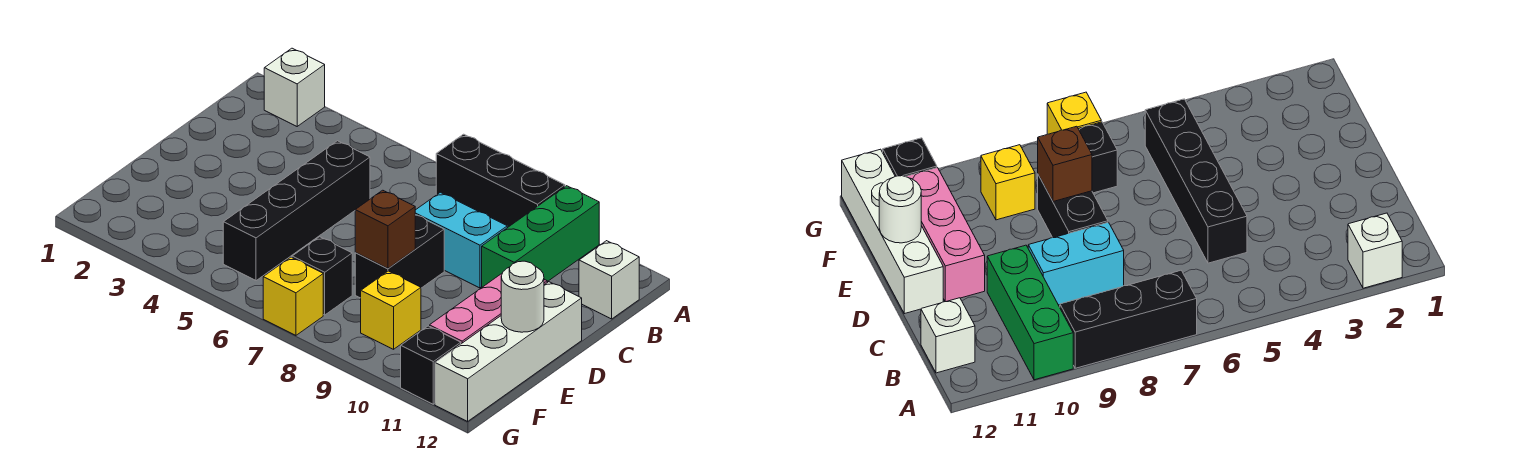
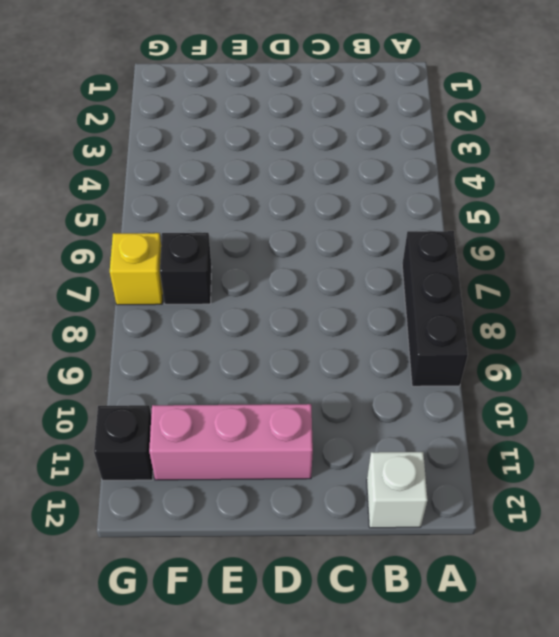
none -> white brick A2 level 1
none -> green brick A10:C10 level 1
none -> black brick C5:F5 level 1

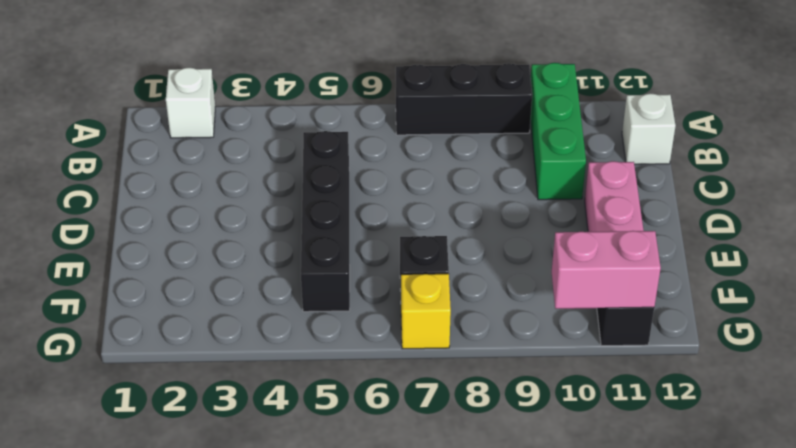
pink brick G10:G11 level 2 -> none
none -> cyan brick C8:C9 level 1
none -> black brick D8:E8 level 1
none -> white brick D12:G12 level 1

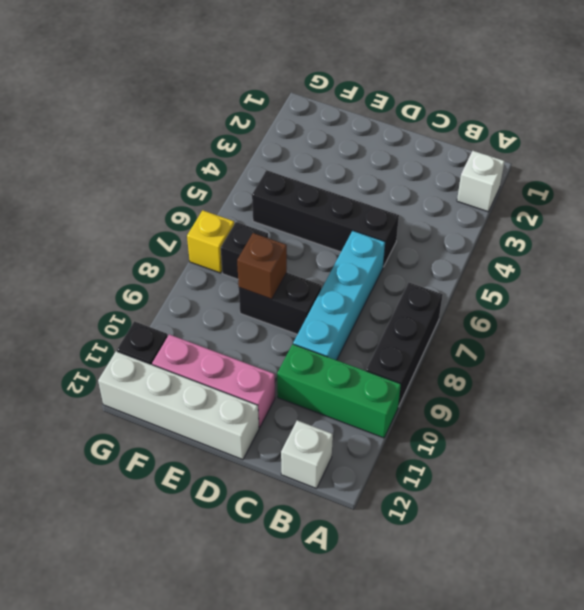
cyan brick C6:C9 level 1 -> cyan brick C8:C9 level 1
none -> yellow brick F9 level 1
none -> white round brick E12 level 2

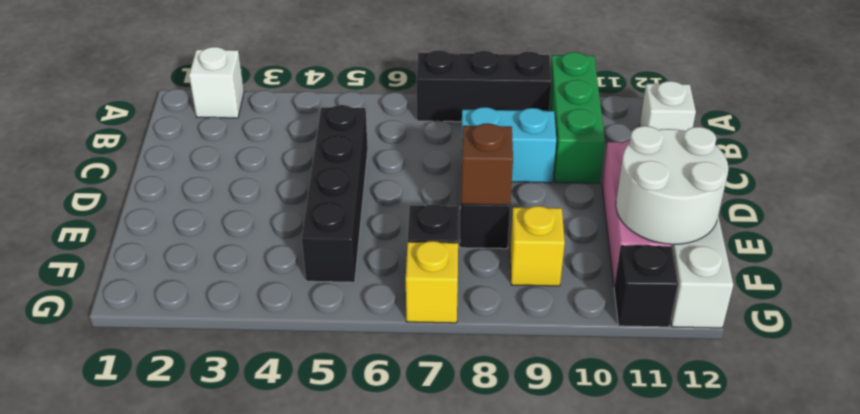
white round brick E11:F12 level 2 -> white round brick E12 level 2

